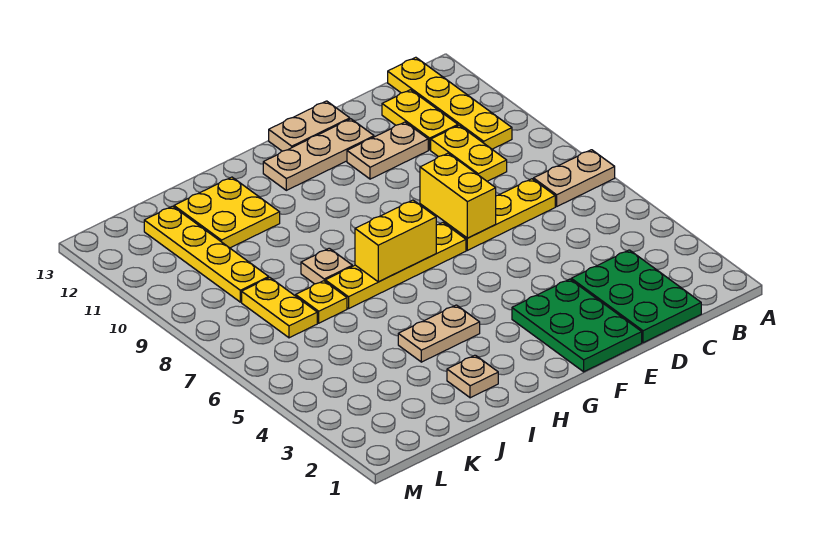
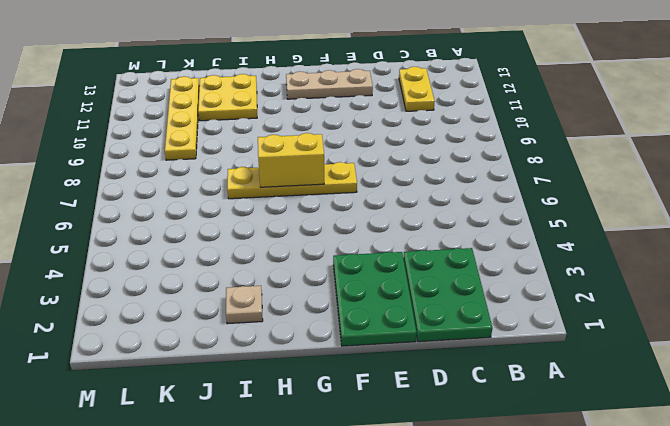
none -> tan plate A7:B7 level 1
none -> yellow plate B10:B13 level 1
none -> yellow plate C7:E7 level 1

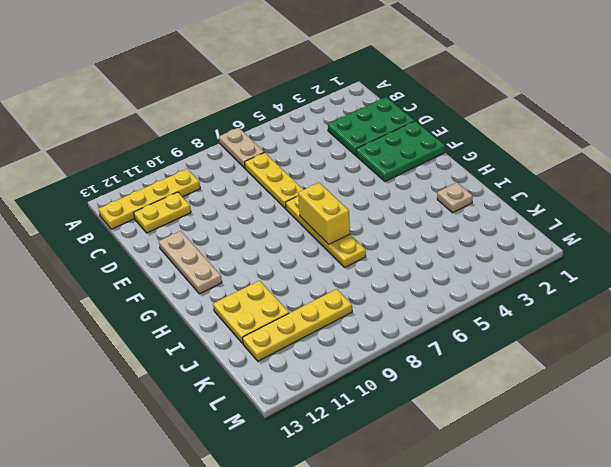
none -> yellow plate C9:C10 level 1
none -> tan plate D11:E11 level 1
none -> tan plate E13:F13 level 1

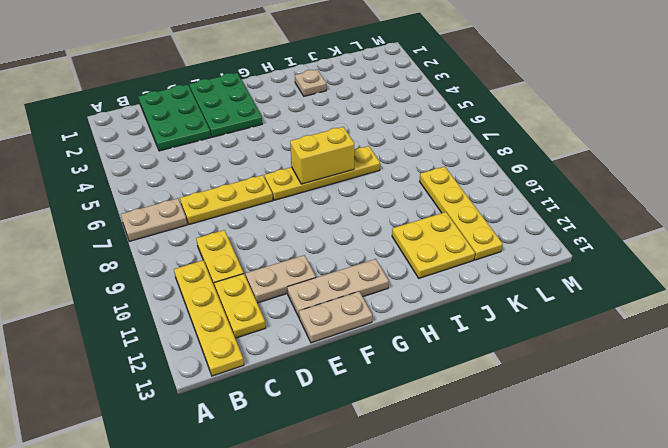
none -> tan plate H4:I4 level 1
none -> tan plate I8 level 1
none -> yellow plate J7 level 1

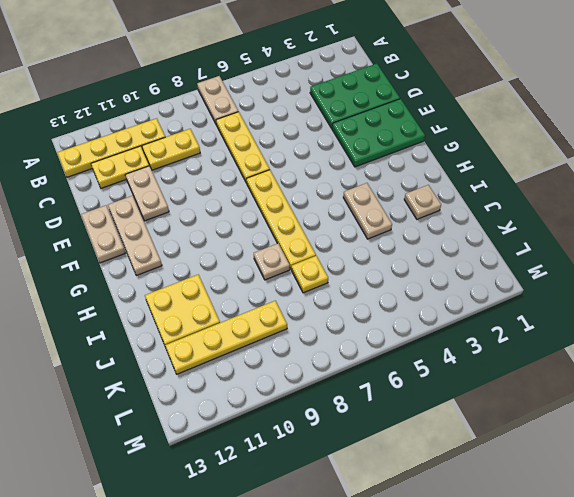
none -> yellow plate K7:K8 level 1
none -> yellow brick E7:E8 level 2
none -> yellow brick G7:H7 level 2

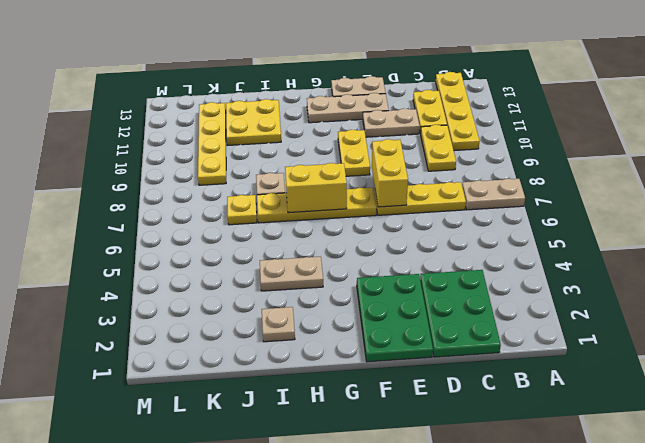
yellow plate F9:F10 level 1 -> yellow plate K7:K8 level 1

